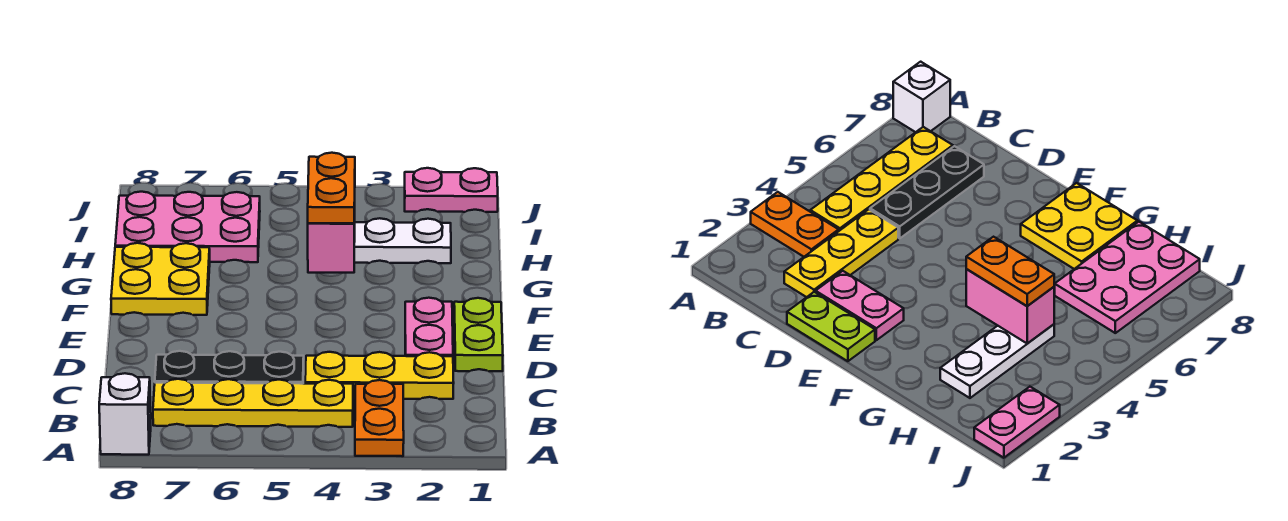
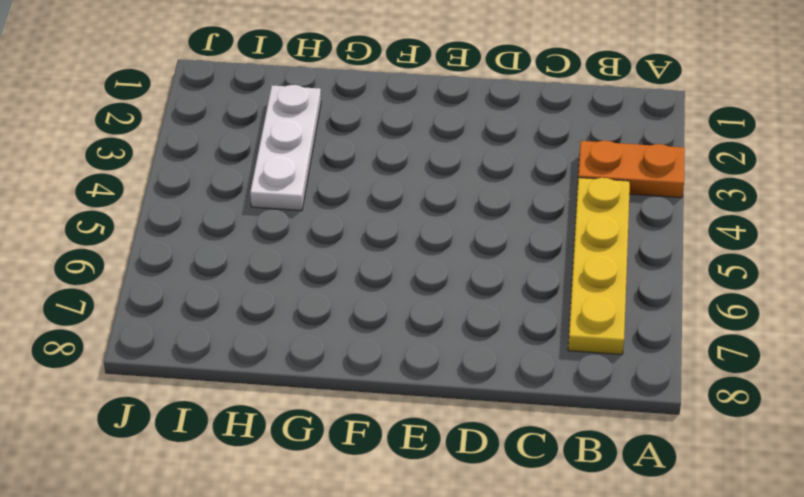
none -> white brick A8 level 1
none -> yellow plate C2:C4 level 1
none -> black plate C5:C7 level 1

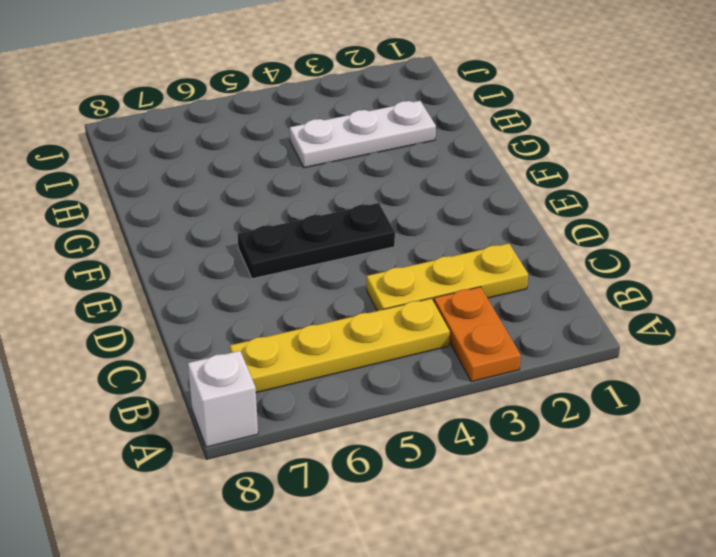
black plate E4:E6 level 1 -> black plate C5:C7 level 1
none -> lime plate D1:E1 level 1
none -> pink plate D2:E2 level 1
none -> yellow plate F7:G8 level 1

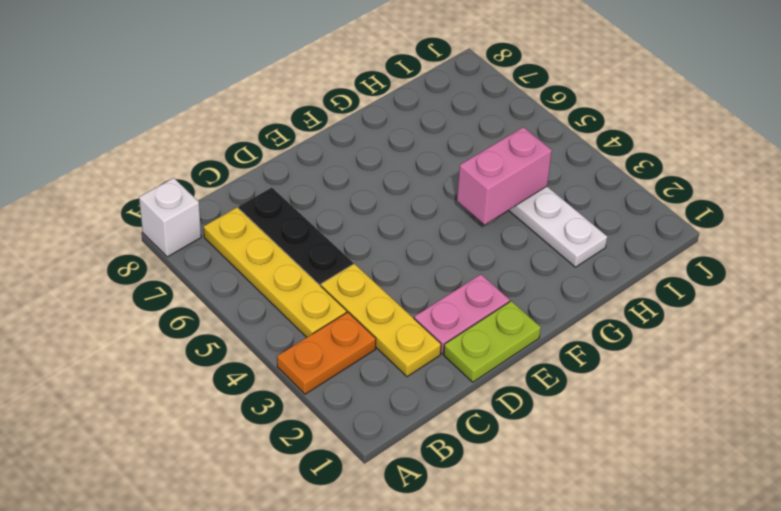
none -> yellow plate F7:G8 level 1
none -> pink plate H6:I8 level 1
none -> pink plate J1:J2 level 1

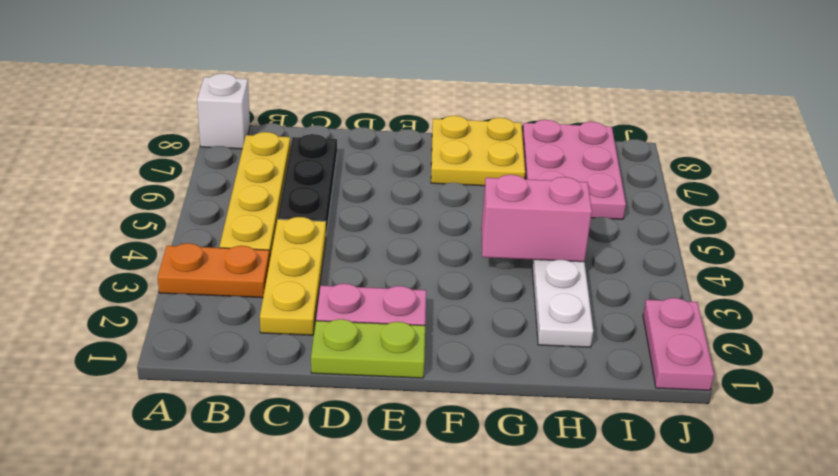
none -> orange plate G4:H4 level 3

